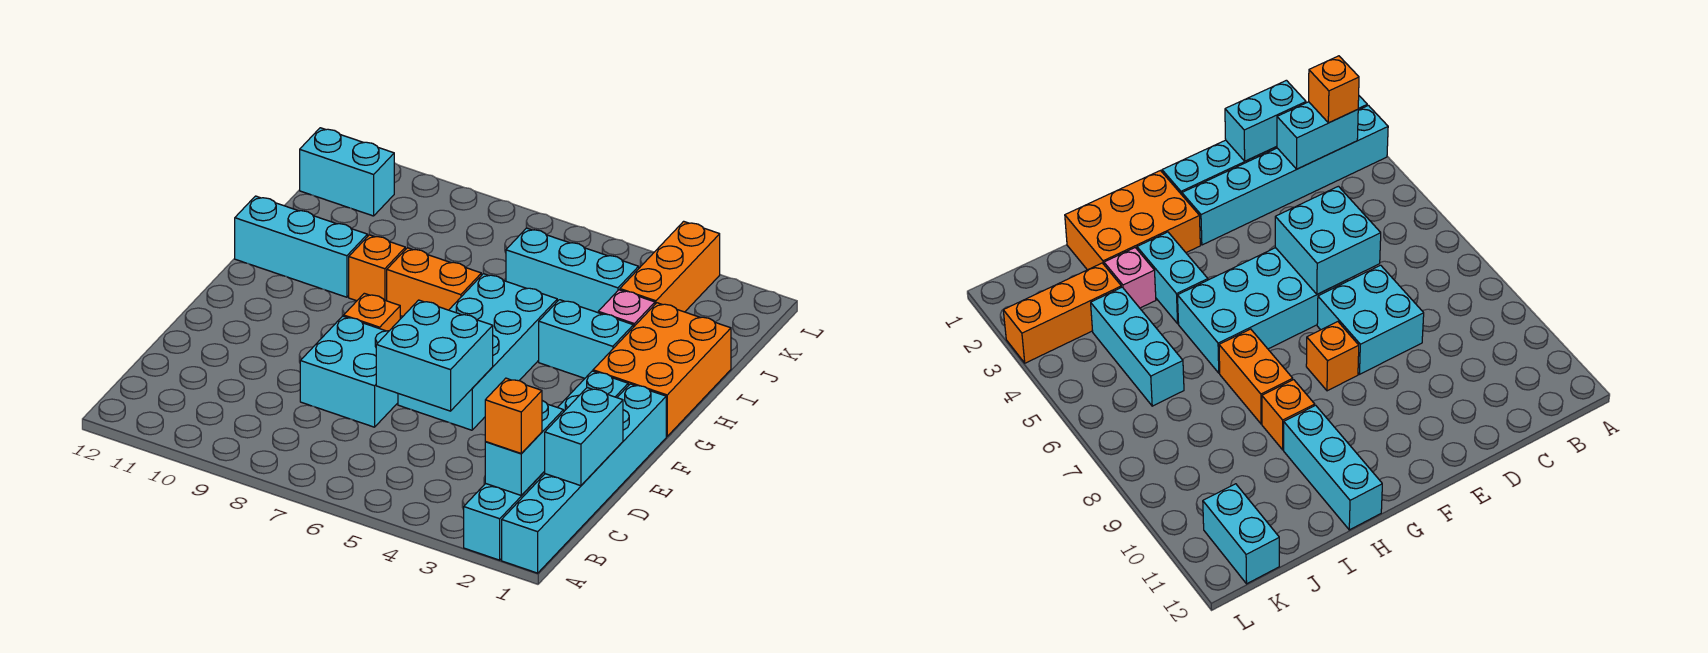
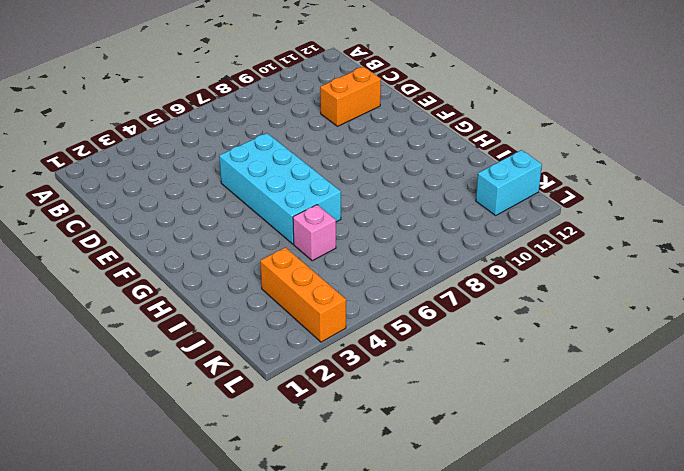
orange brick D10:D11 level 1 -> orange brick H7:H8 level 1
pink brick I5 level 1 -> pink brick I3 level 1
none -> cyan brick A1:F1 level 1
none -> cyan brick A2:F2 level 1
none -> cyan brick D7:E8 level 1

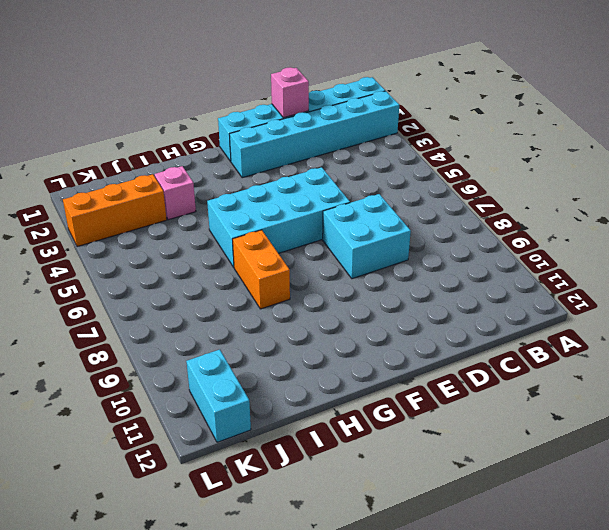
pink brick D1 level 2 -> cyan brick C1:D1 level 2
none -> orange brick F8 level 1
none -> orange brick G1:I2 level 1
none -> cyan brick H3:H4 level 1

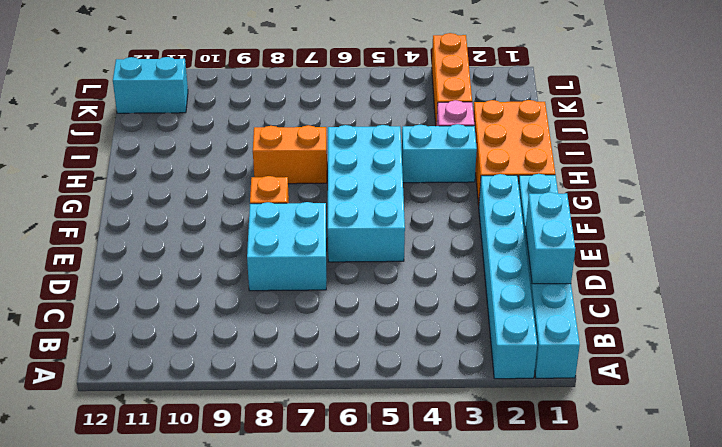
none -> orange brick H9 level 1
none -> cyan brick H10:H12 level 1
none -> cyan brick J4:J6 level 1

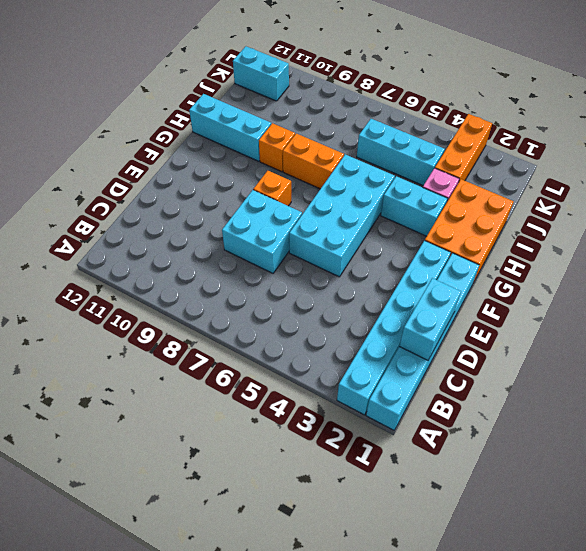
none -> cyan brick B2:C2 level 2
none -> cyan brick D5:E6 level 2
none -> orange brick B2 level 3

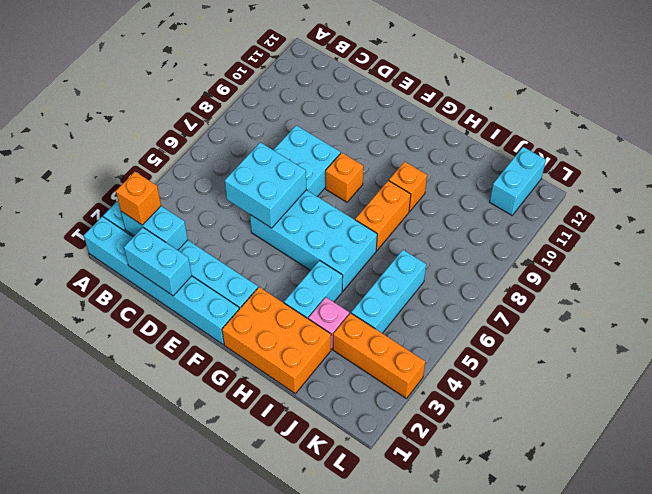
none -> cyan brick H10:H12 level 1

